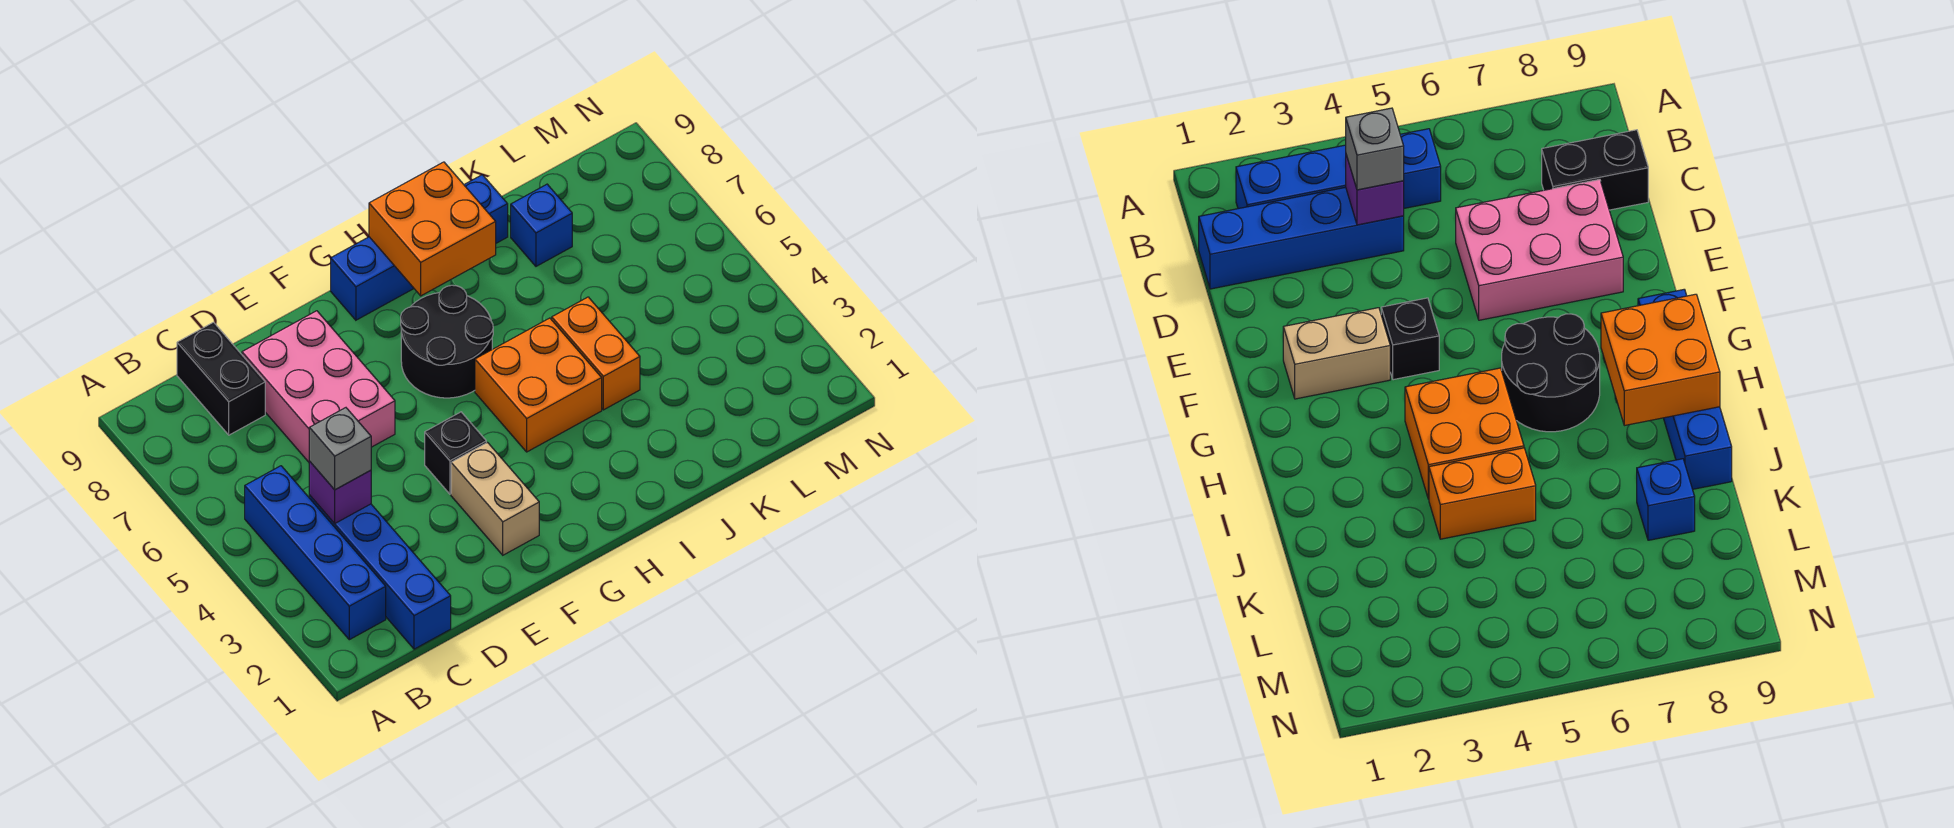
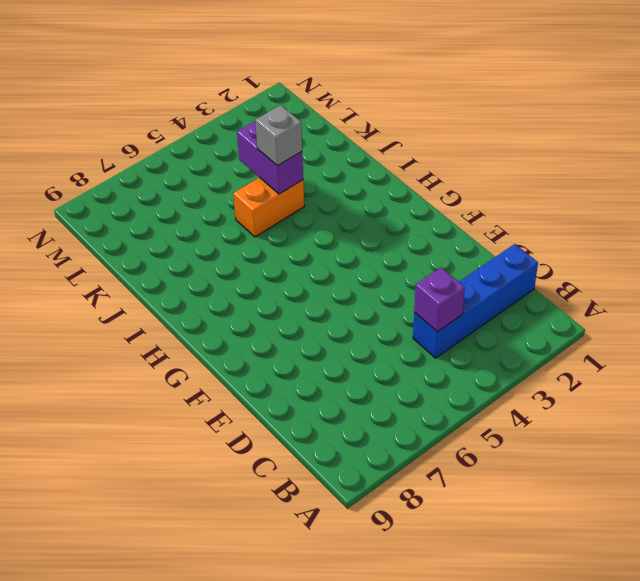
purple brick J4:K4 level 2 -> none
grey brick J4 level 3 -> grey brick C4 level 3
none -> blue brick B2:B5 level 1
none -> black brick C8:C9 level 1
none -> pink brick D6:E8 level 1

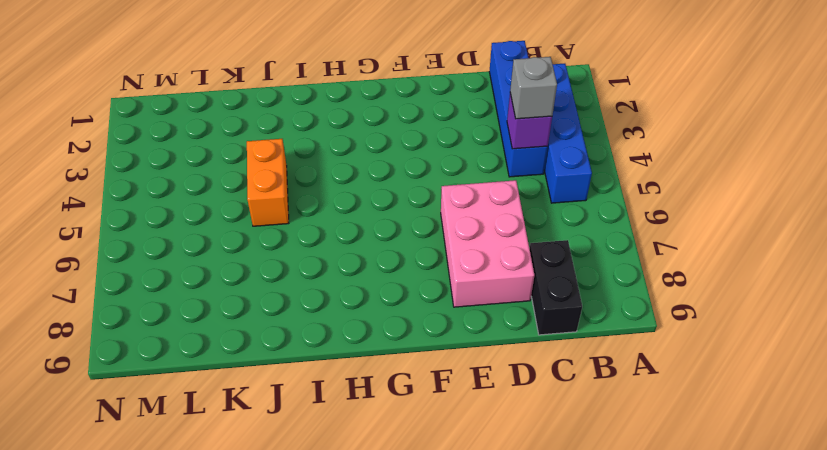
none -> tan brick F2:F3 level 1
none -> black brick F4 level 1
none -> black round brick G6:H7 level 1

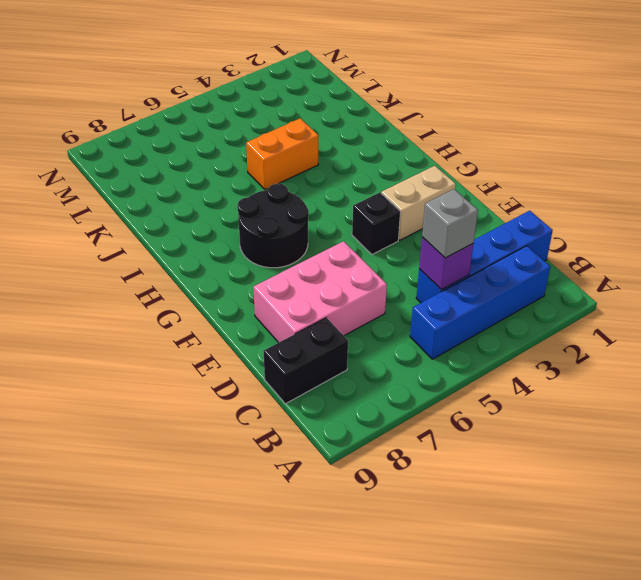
none -> blue brick G9:J9 level 1
none -> orange brick H4:I5 level 1
none -> blue brick K8 level 1

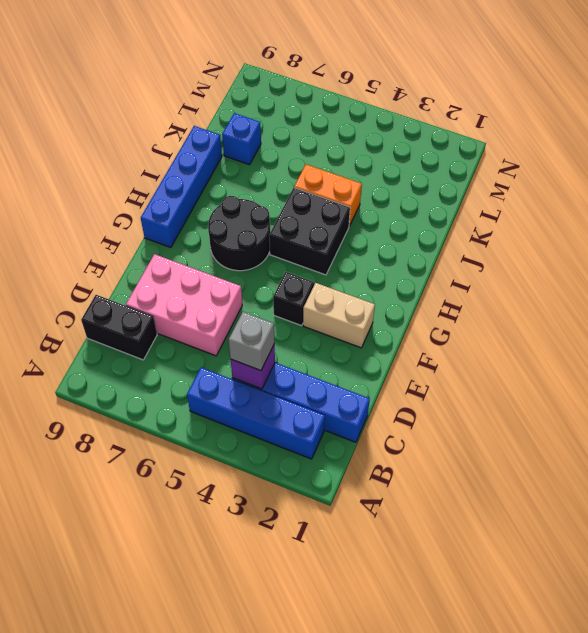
black brick H4:I5 level 1 -> orange brick H4:I5 level 1
none -> orange brick H8:I9 level 2

